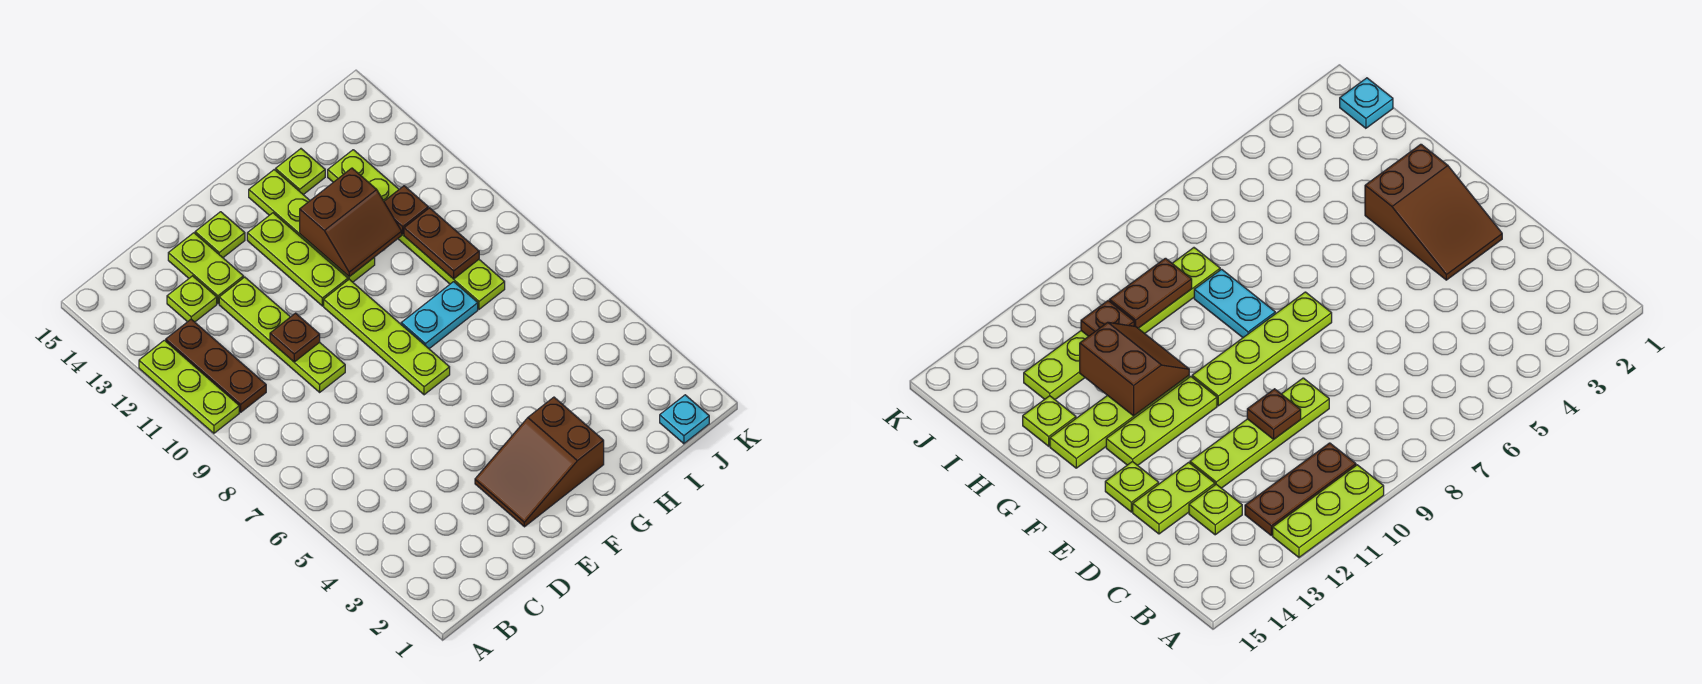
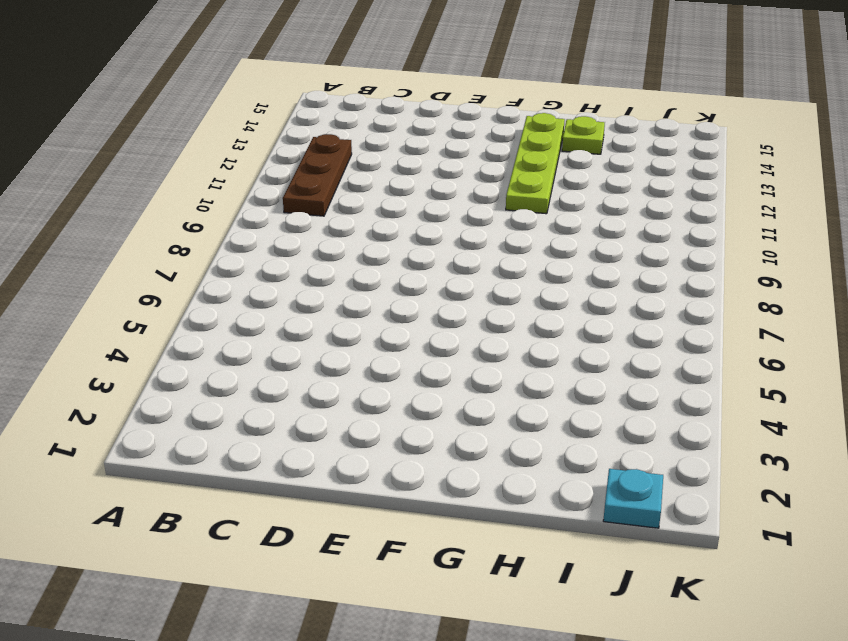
none -> lime plate A10:A12 level 1
none -> lime plate C13 level 1
none -> lime plate D9:D12 level 1

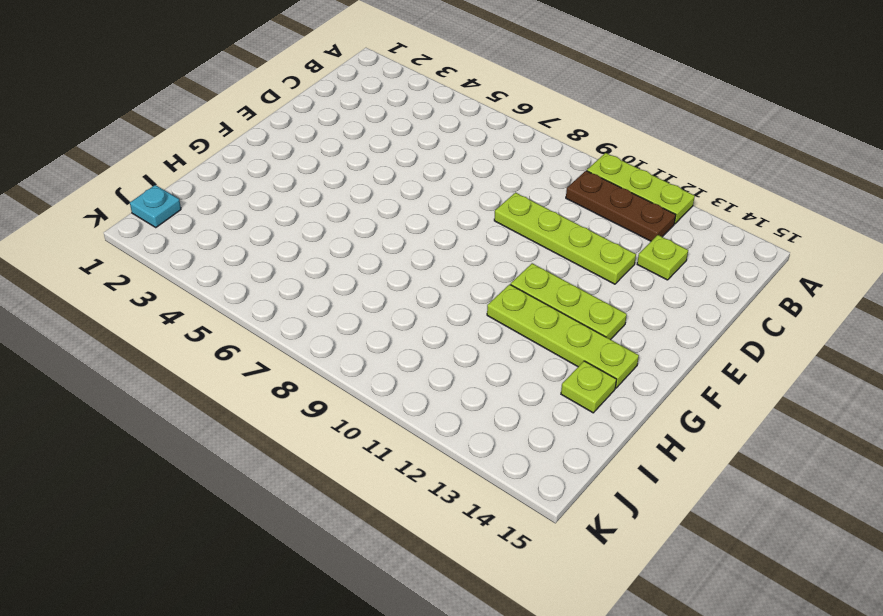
none -> lime plate D13:D14 level 1
none -> brown slope E2:G3 level 1 top G
none -> lime plate E14 level 1

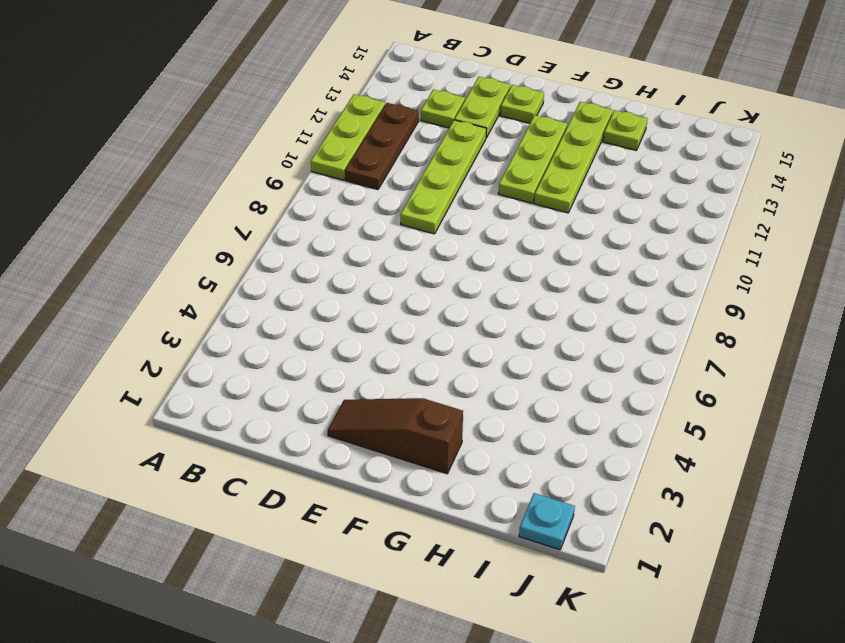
brown slope E2:G2 level 1 top G -> brown slope E2:G3 level 1 top G
none -> lime plate F7:F10 level 1
none -> cyan plate G8:H8 level 1
none -> lime plate I8:I13 level 1

